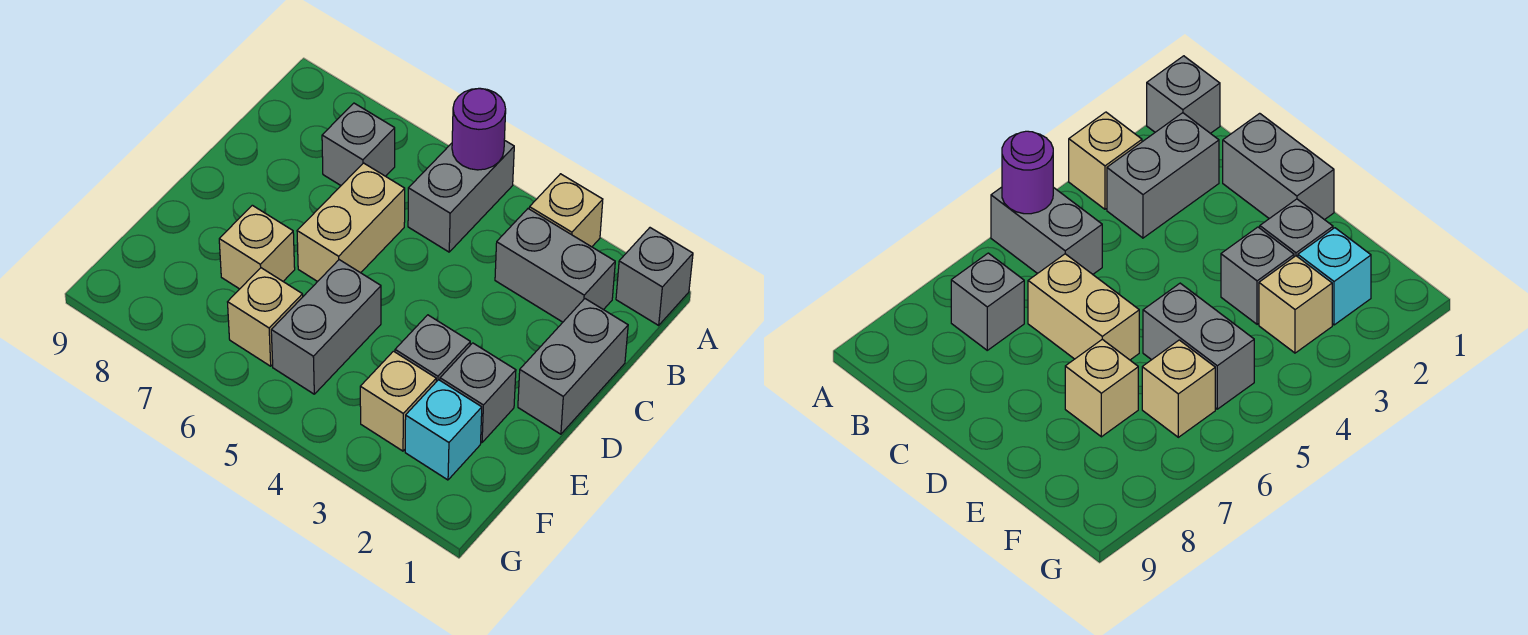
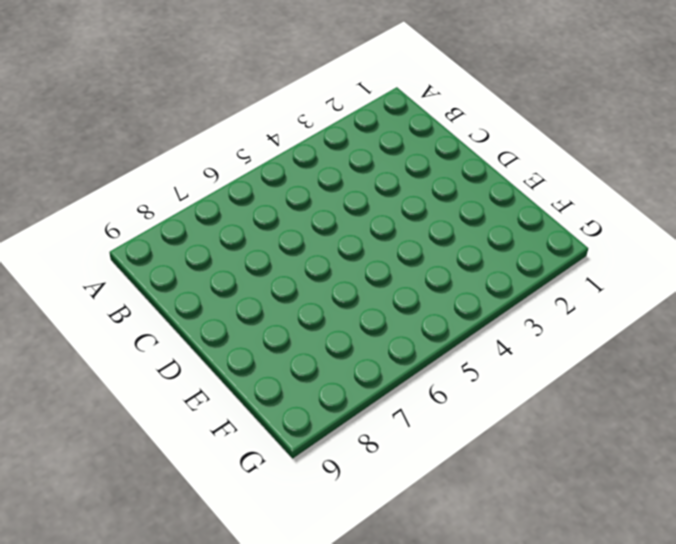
none -> grey brick A1 level 1
none -> tan brick A3 level 1
none -> grey brick A5:B5 level 1

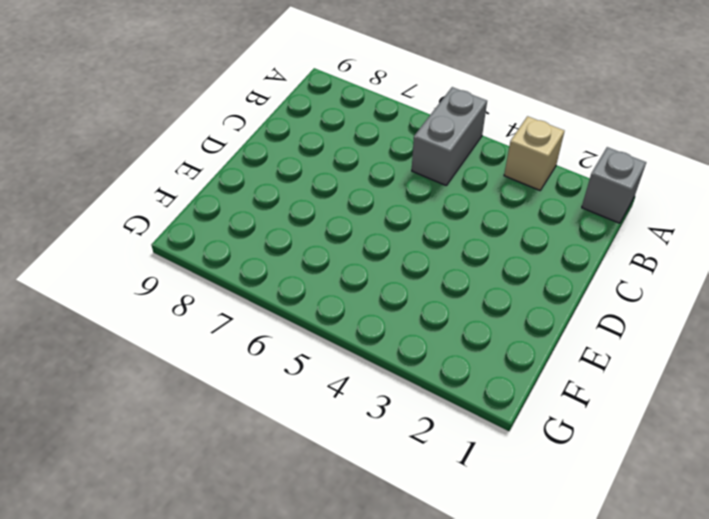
none -> grey brick B2:B3 level 1
none -> grey brick B7 level 1
none -> grey brick C1:D1 level 1

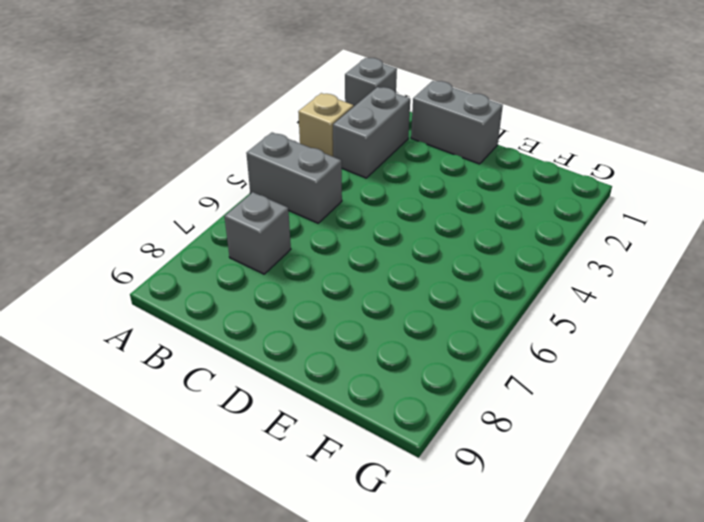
none -> tan brick C6:D6 level 1
none -> grey brick E2 level 1
none -> grey brick E3 level 1

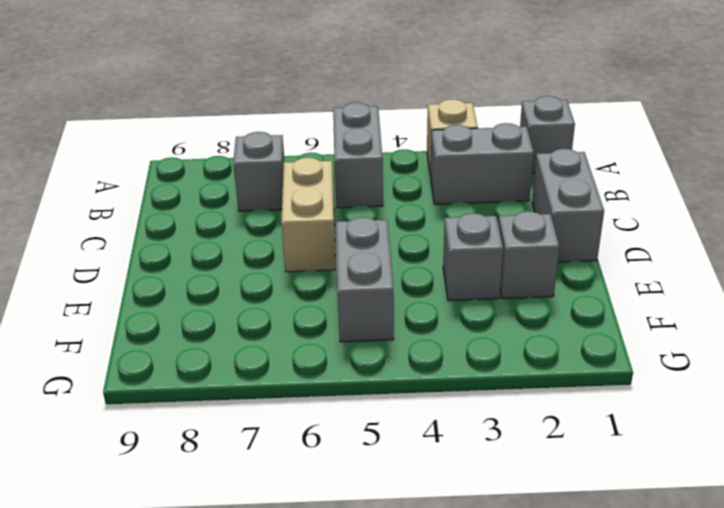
none -> tan brick E7 level 1
none -> cyan brick F2 level 1
none -> tan brick F3 level 1

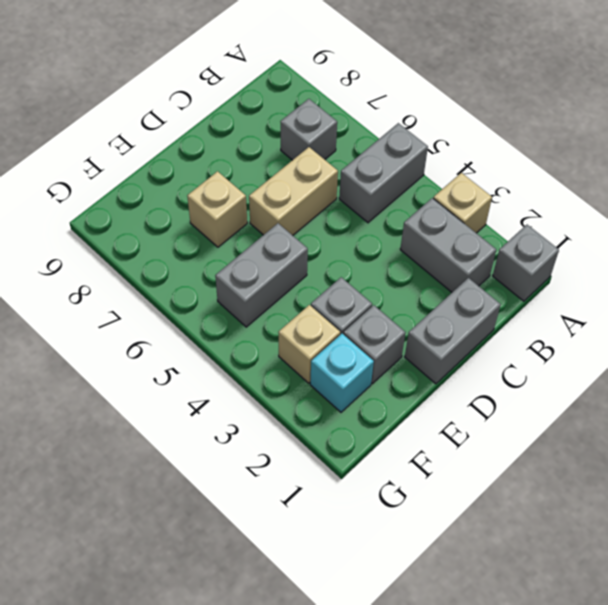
none -> tan brick F6 level 1
none -> purple round brick A5 level 2

